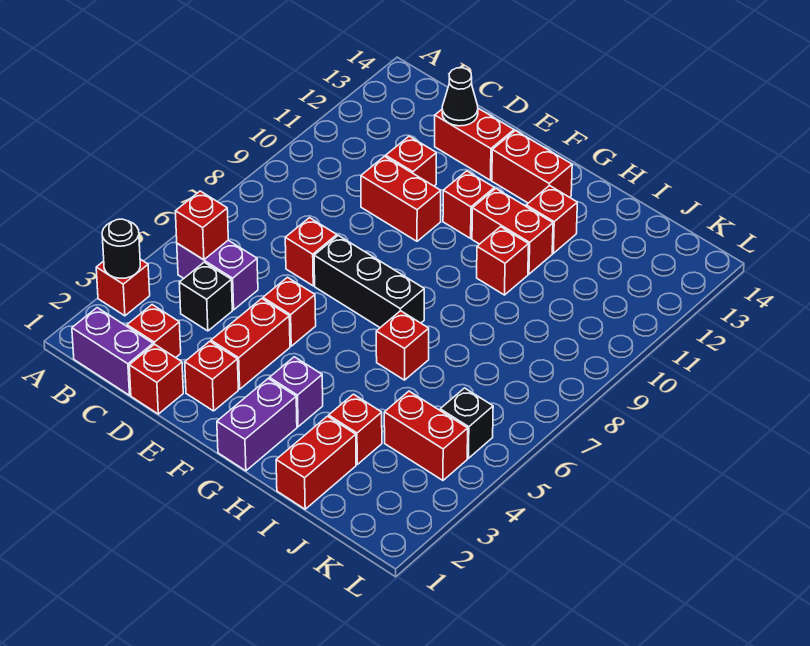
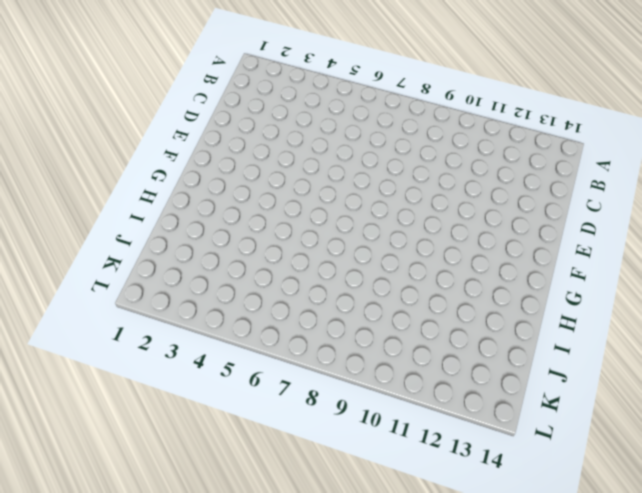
none -> red brick A3 level 1
none -> purple brick B1:C1 level 1
none -> purple brick B5:C5 level 1

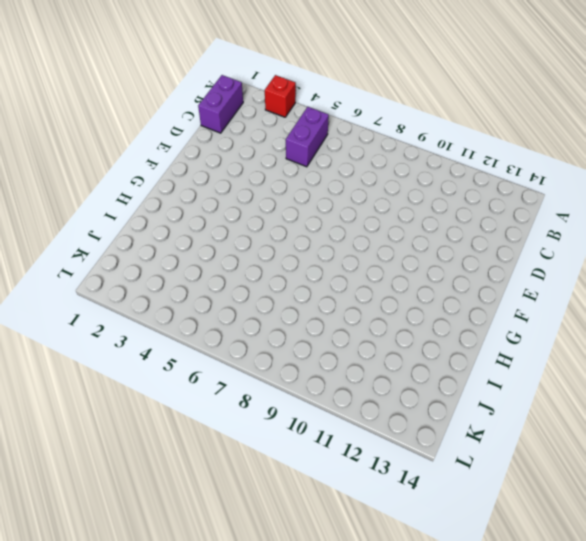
none -> red brick C2 level 1
none -> black brick C4 level 1
none -> red brick D1 level 1

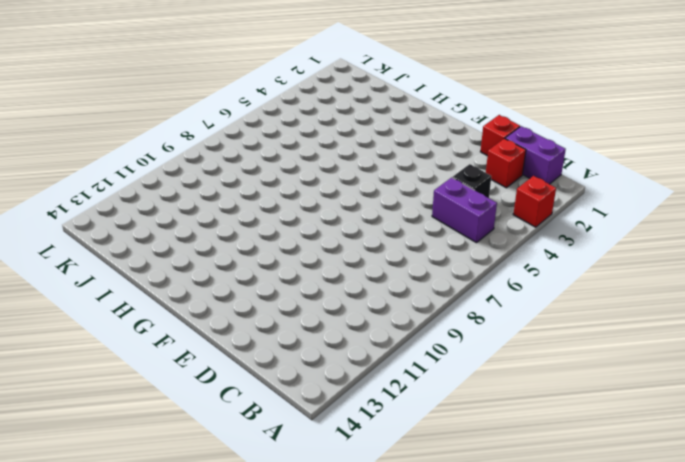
none -> red brick D7 level 1
none -> red brick D10:E10 level 1
none -> red brick D11 level 1

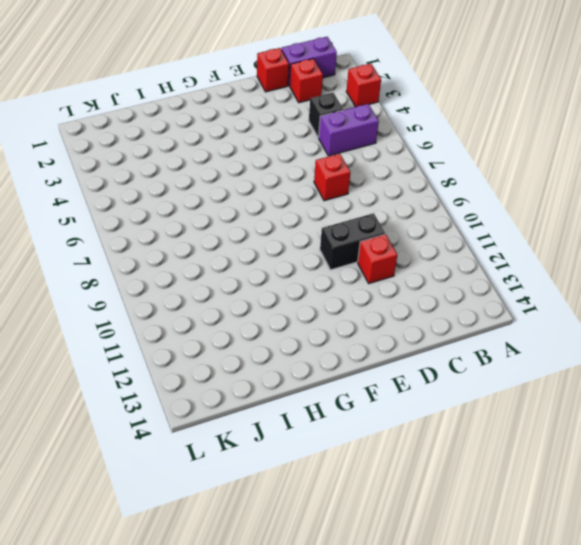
black brick D10:E10 level 1 -> red brick D10:E10 level 1
none -> red brick D13:E13 level 1
none -> red brick E2 level 1
none -> red brick E3:E4 level 1

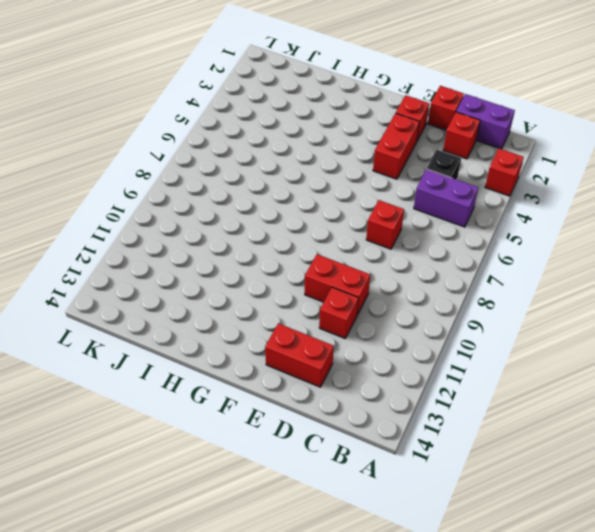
none -> red brick E5 level 1
none -> black brick E7:G7 level 1
none -> red brick F11 level 1

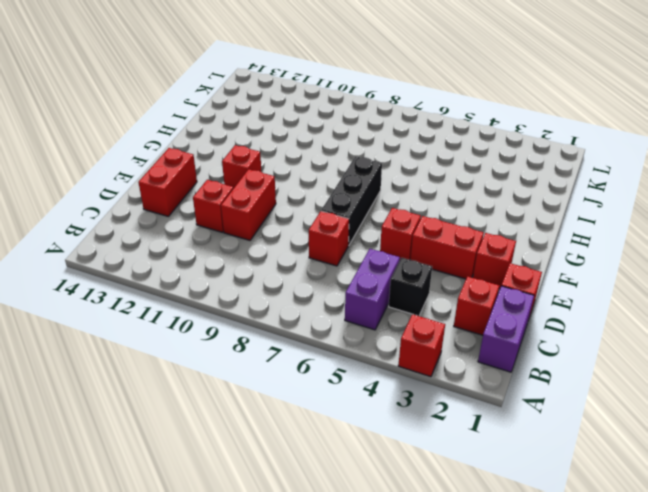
none -> red brick F13:G13 level 1
none -> purple brick G1:G2 level 1
none -> purple brick G3 level 1

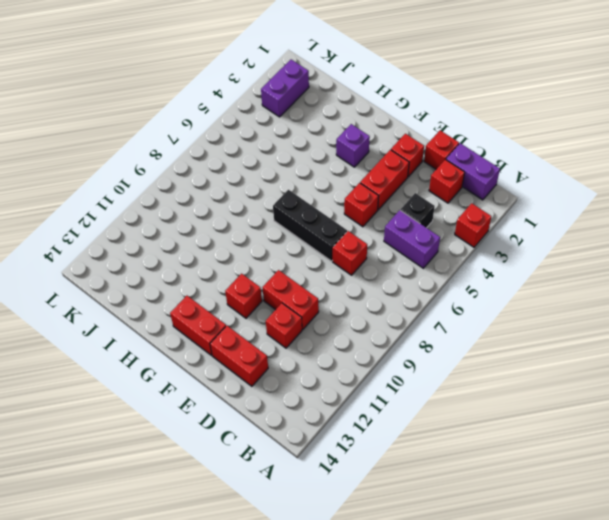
purple brick K2:K3 level 1 -> purple brick G1:G2 level 1
none -> red brick G11:H11 level 1
none -> red brick H6 level 1
none -> red brick H10 level 1

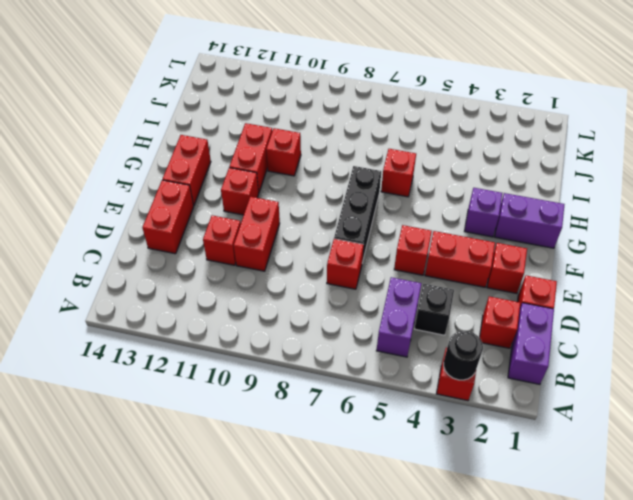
none -> red brick H12 level 1
none -> red brick I1:I2 level 1
none -> red brick I3 level 1

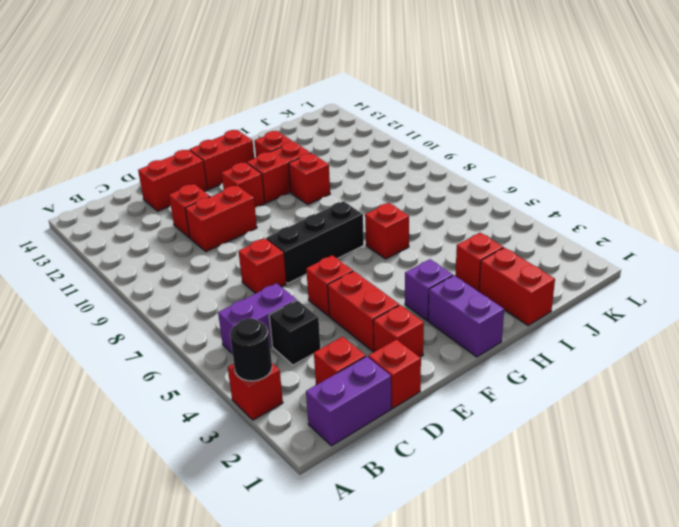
none -> red brick J4:K4 level 1
none -> black brick K5 level 1
none -> red brick B5 level 2

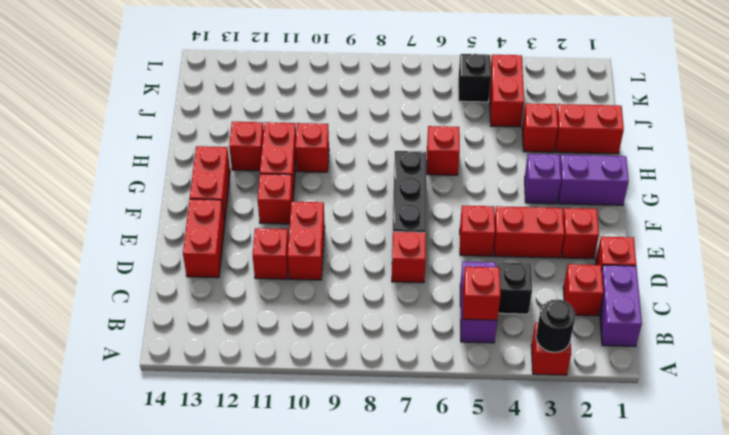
none -> black cone D13 level 2

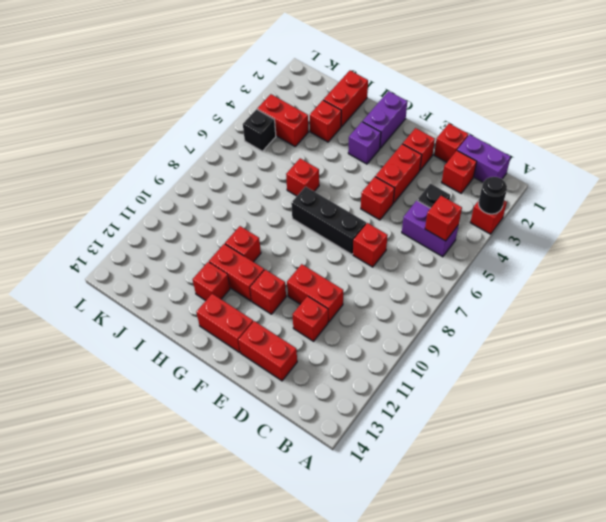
none -> black cone D13 level 2

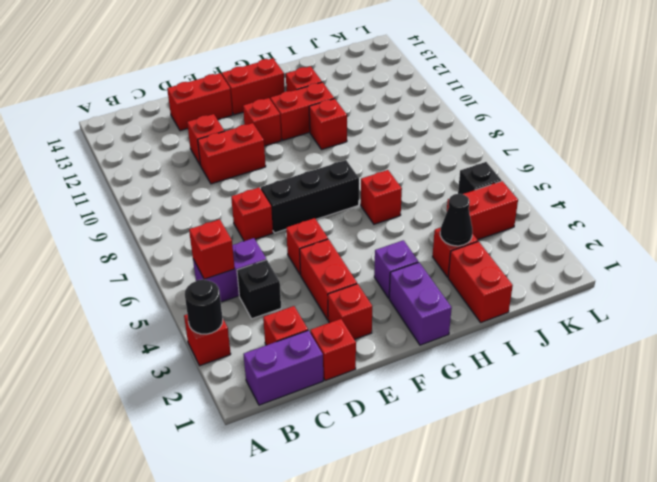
black cone I3 level 2 -> black cone D13 level 2

